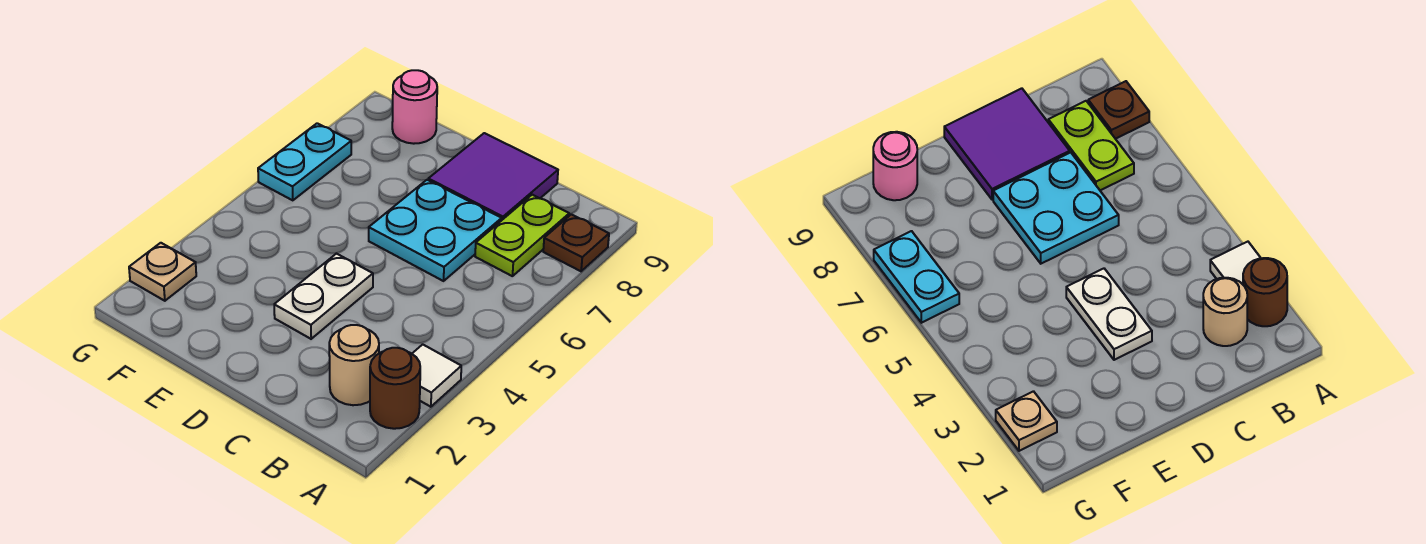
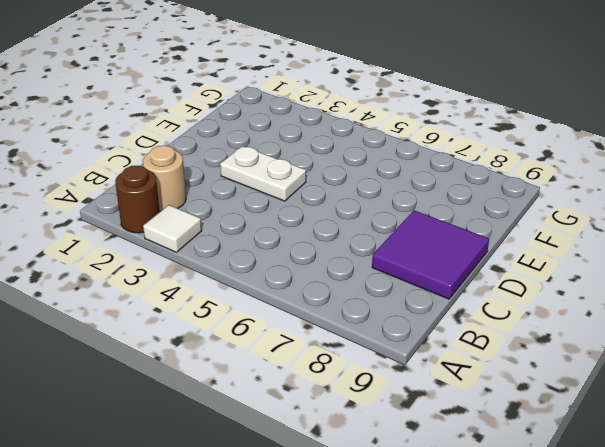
none -> brown plate A8 level 1
none -> lime plate B7:B8 level 1

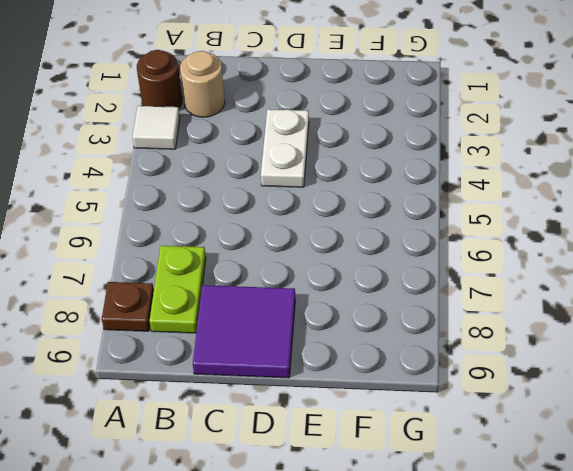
none -> cyan plate C6:D7 level 1
none -> pink round brick F9 level 1

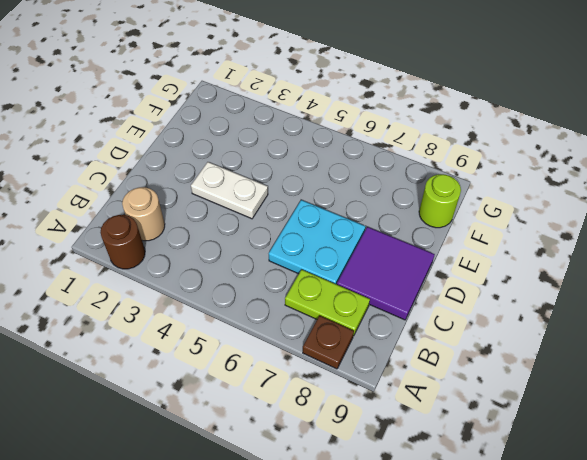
lime round brick F9 level 1 -> pink round brick F9 level 1
none -> white tile A3 level 1
none -> tan plate G2 level 1

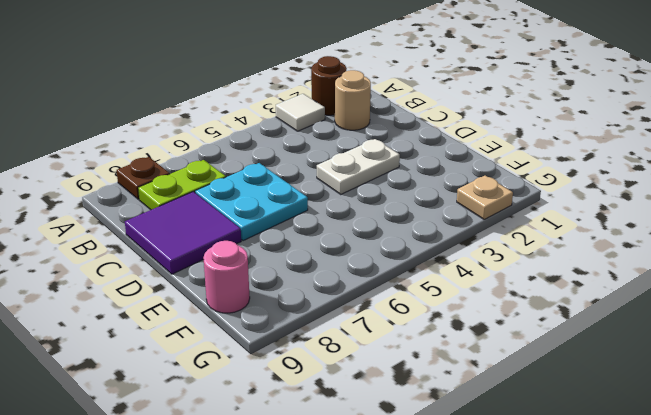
none -> cyan plate G6:G7 level 1

